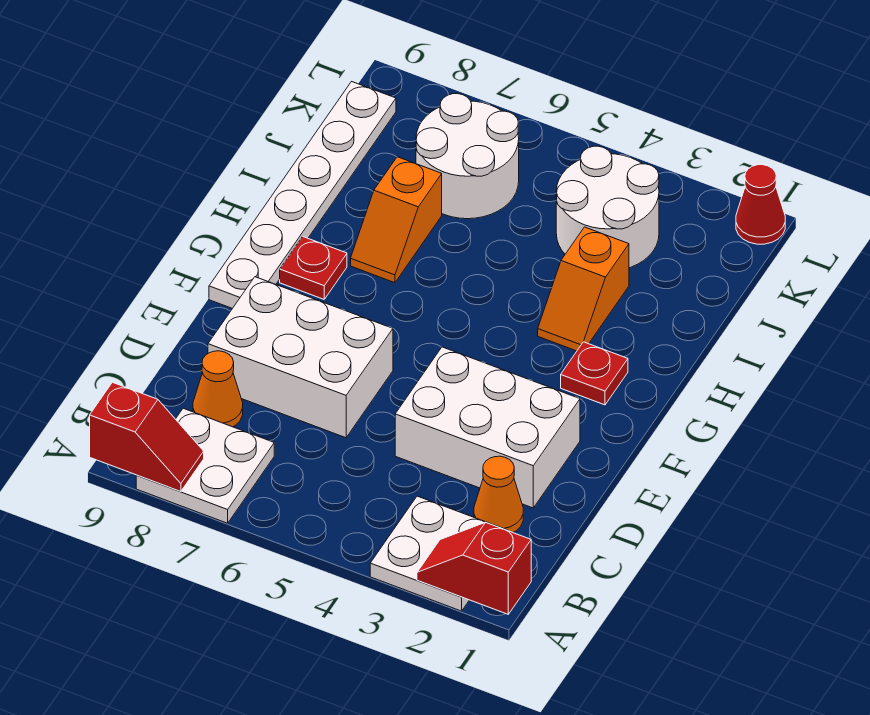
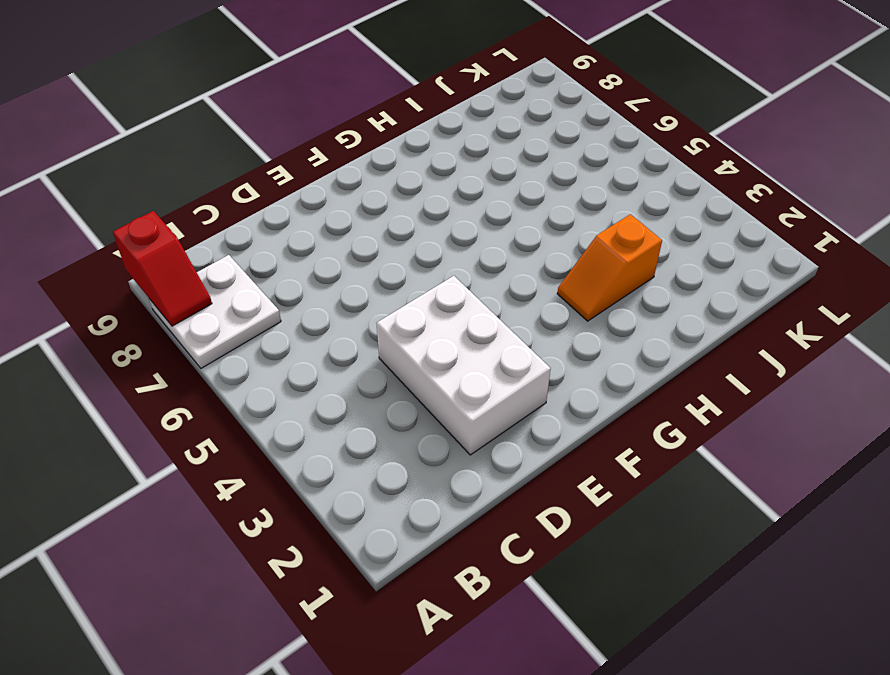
none -> white plate A2:B3 level 1
none -> orange cone C2 level 1
none -> orange cone C8 level 1

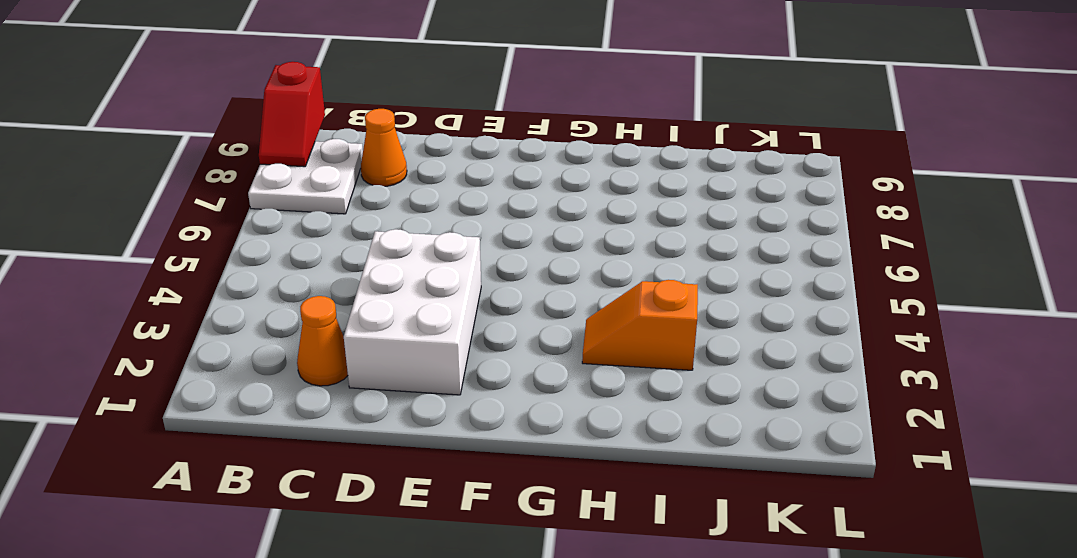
none -> white plate A2:B3 level 1
none -> white brick D6:E8 level 1
none -> white plate F9:K9 level 1

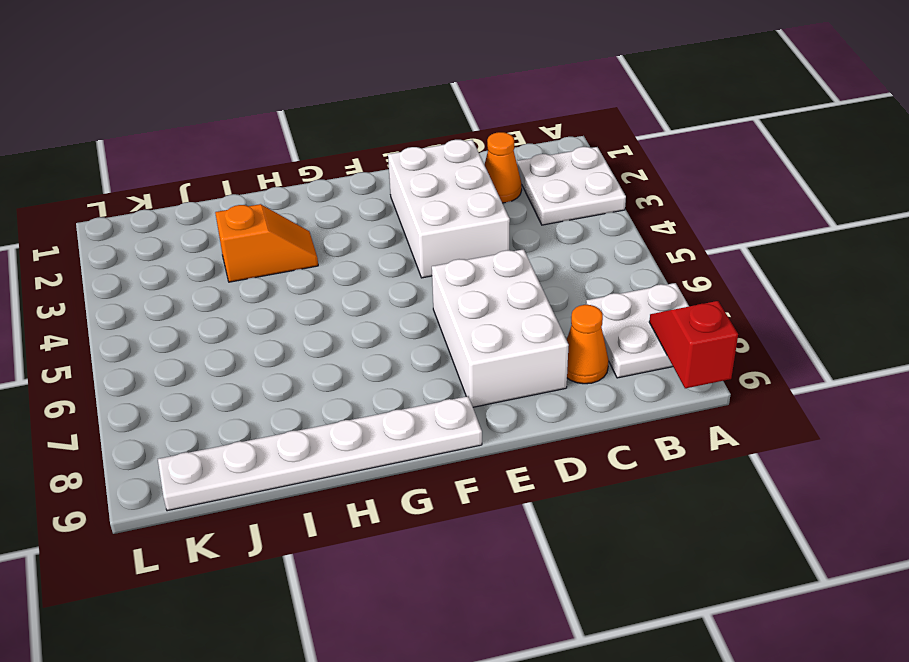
none -> red plate G2 level 1
none -> red plate G8 level 1
none -> orange slope H7:I7 level 1 top I

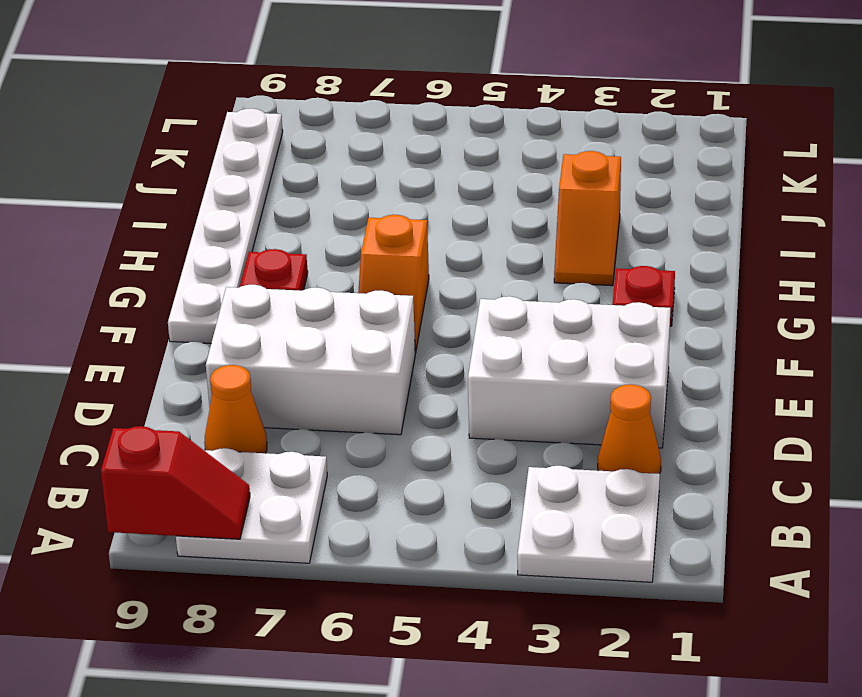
orange slope F6:G6 level 1 top G -> orange slope H7:I7 level 1 top I
none -> white round brick J3:K4 level 1
none -> white round brick J6:K7 level 1
none -> red cone L1 level 1

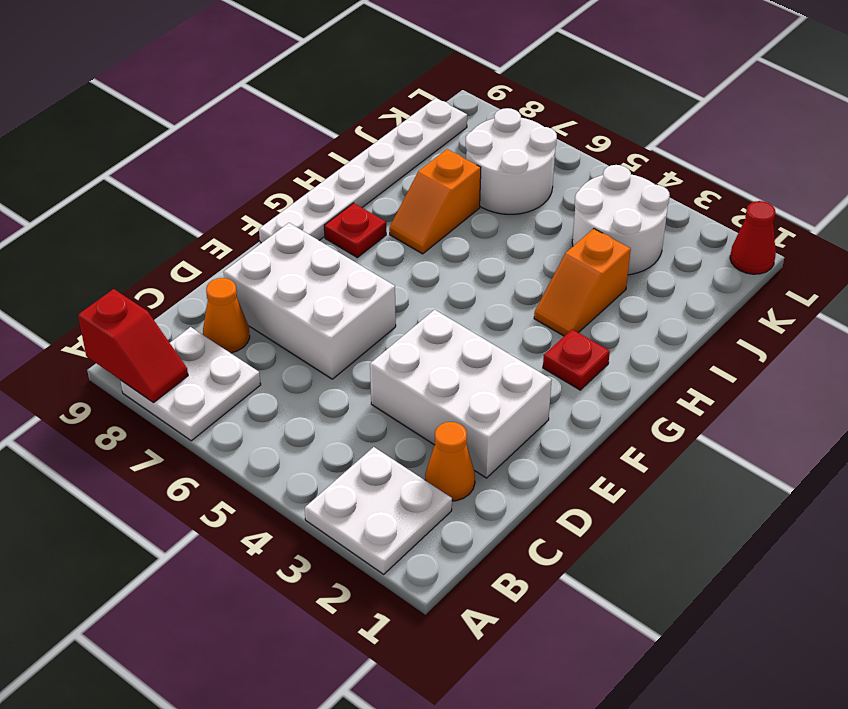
none -> red slope A1:A2 level 2 top 1

